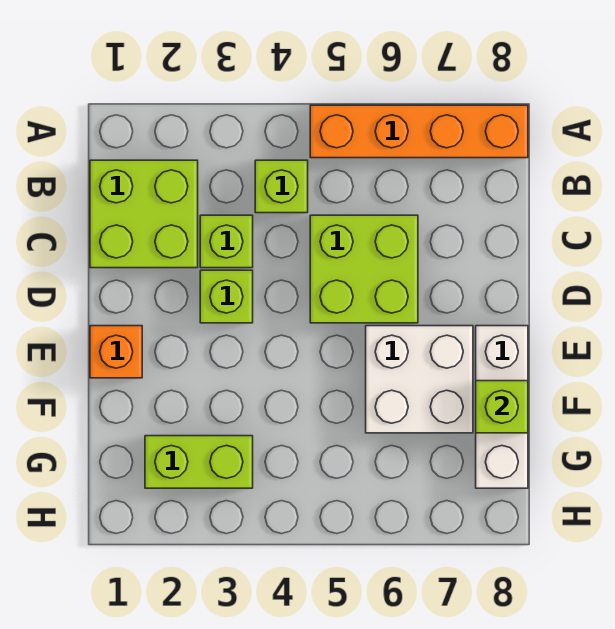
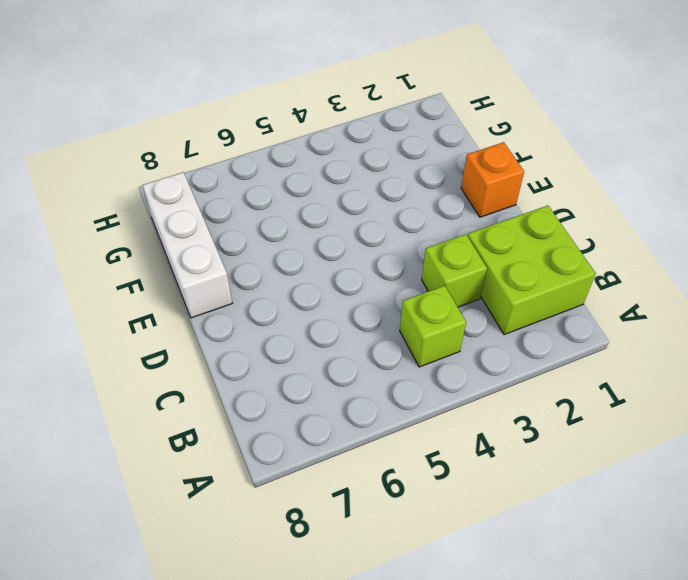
none -> orange brick A5:A8 level 1
none -> lime brick C5:D6 level 1

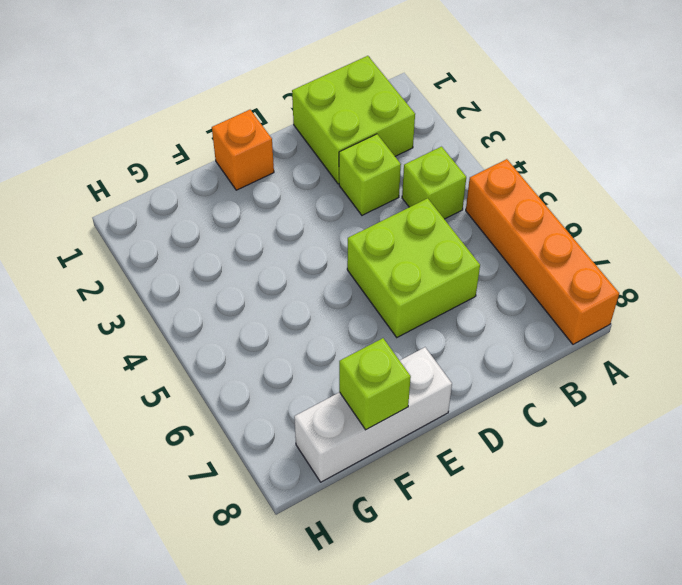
none -> lime brick D3 level 1
none -> white brick E6:F7 level 1

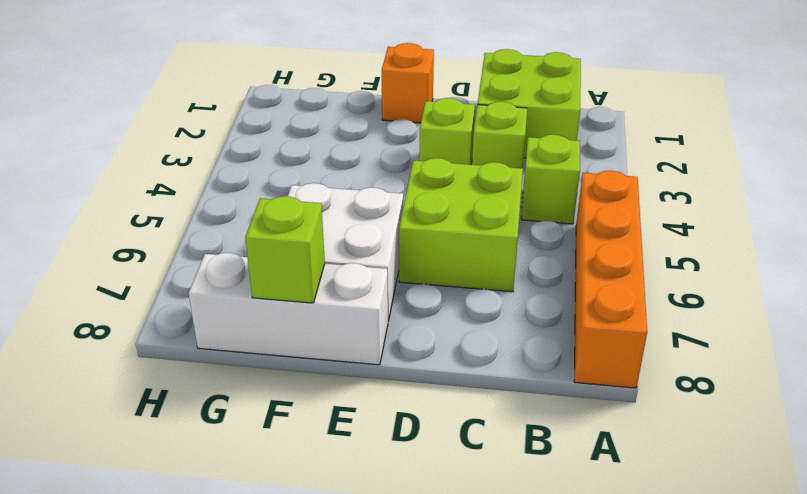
none -> lime brick G2:G3 level 1

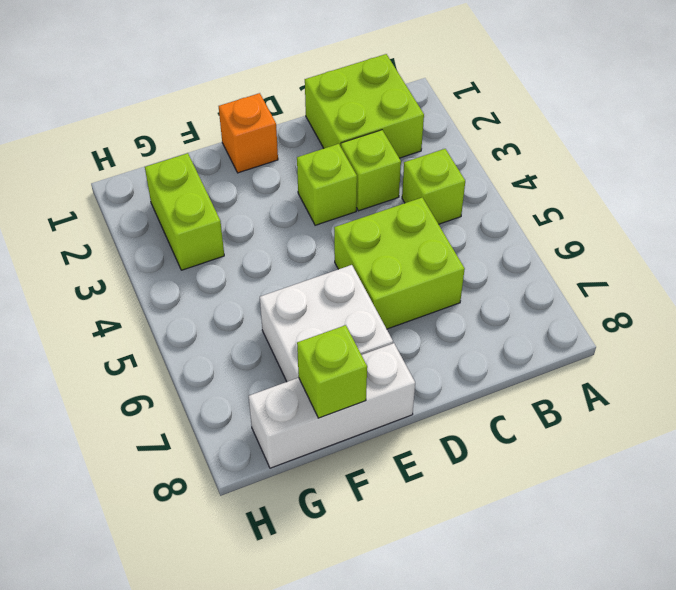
none -> orange brick A5:A8 level 1

